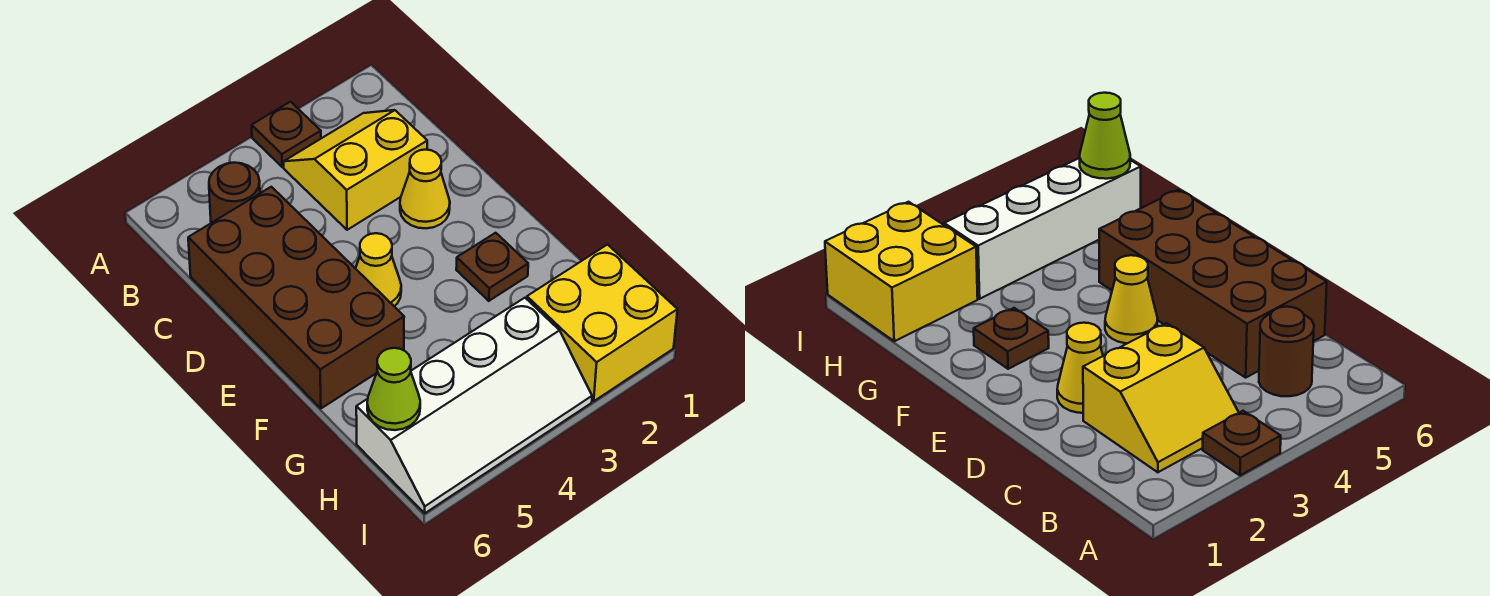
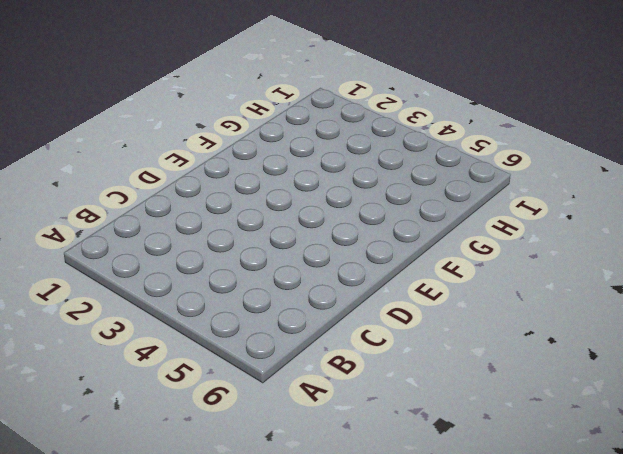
none -> brown plate A3 level 1
none -> yellow slope B2:C3 level 1 top C

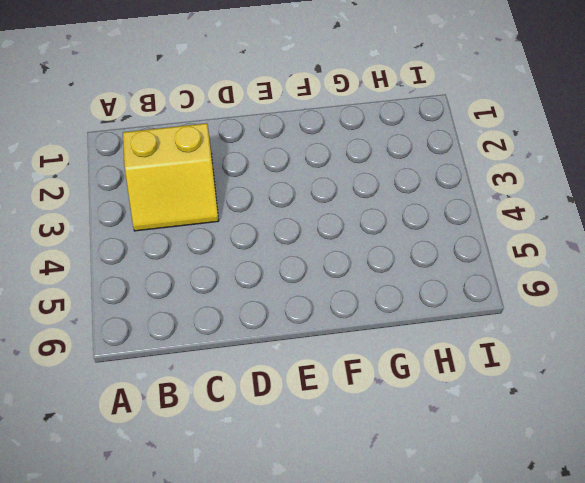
yellow slope B2:C3 level 1 top 2 -> yellow slope B2:C3 level 1 top C
none -> brown plate A3 level 1
none -> brown round brick B5 level 1

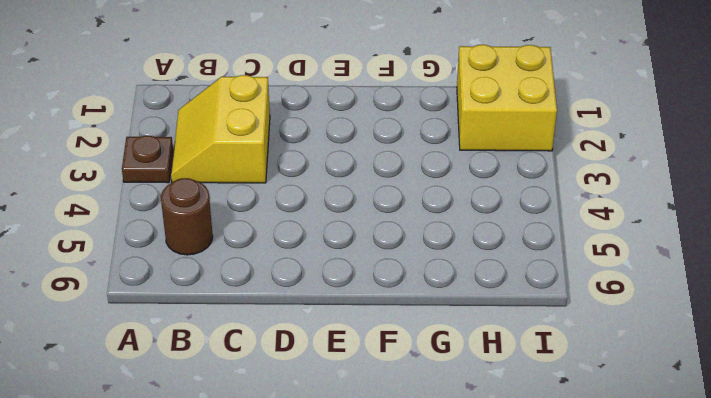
none -> brown brick C5:F6 level 1
none -> yellow cone D2 level 1

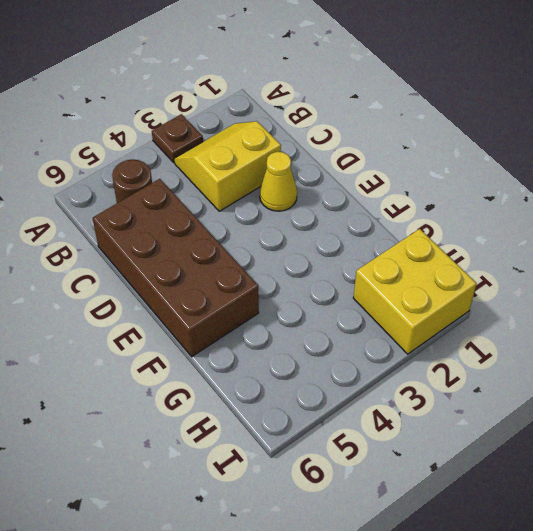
none -> yellow cone E4 level 1
none -> brown plate F2 level 1

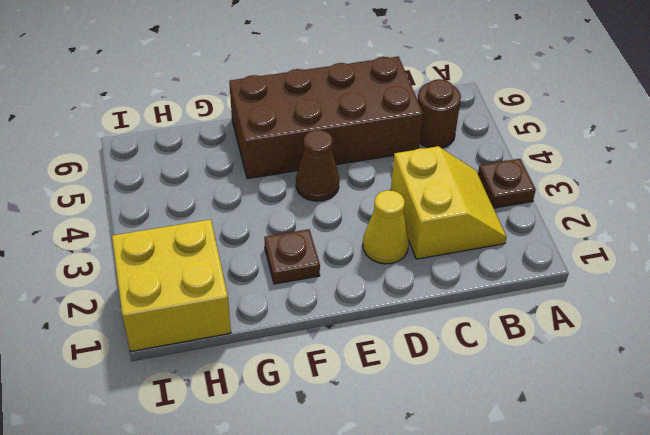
brown cone E4 level 1 -> yellow cone E4 level 1
none -> white slope H3:I6 level 1 top H
none -> lime cone H6 level 2

